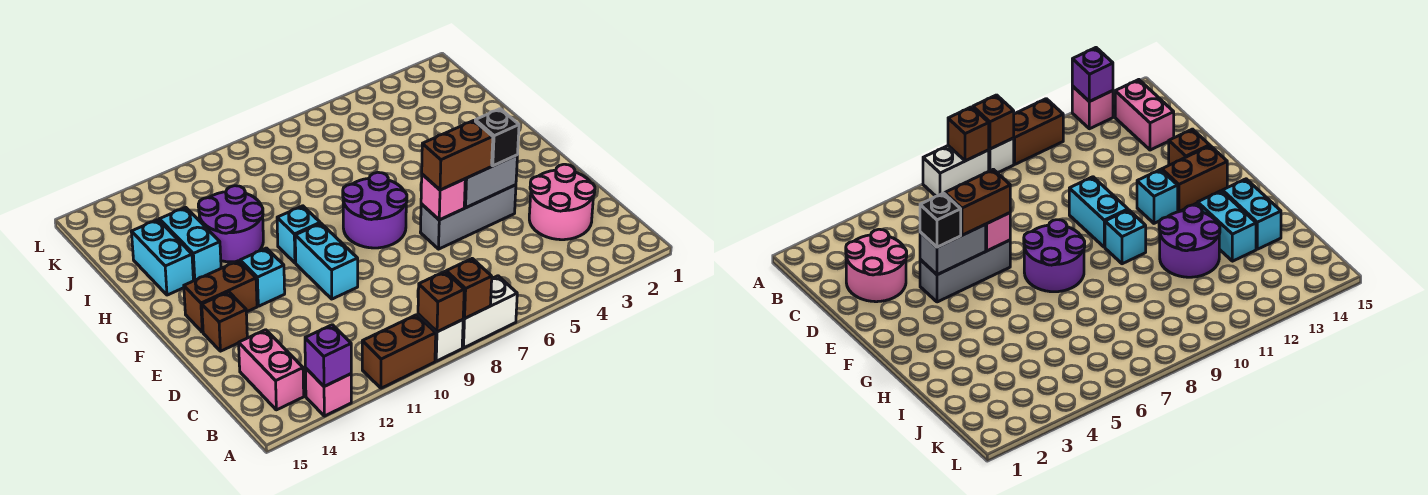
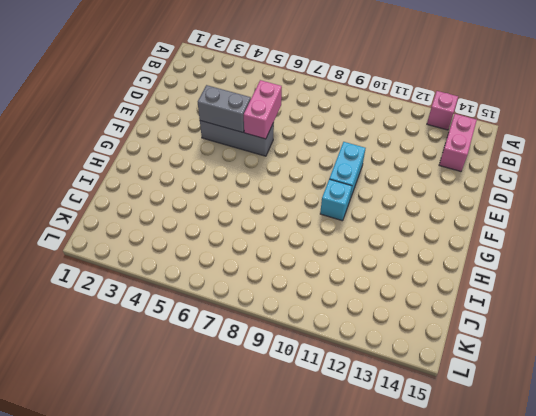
pink brick D6:E6 level 2 -> pink brick E6 level 2
none -> white brick A7:A8 level 1
none -> white brick A9 level 1
none -> brown brick A10:A11 level 1

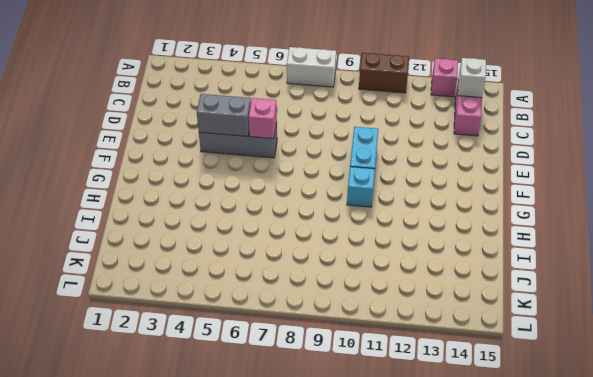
white brick B14 level 2 -> white brick A9 level 1
none -> pink round brick C2:D3 level 1
none -> brown brick E14 level 1
none -> purple round brick F7:G8 level 1

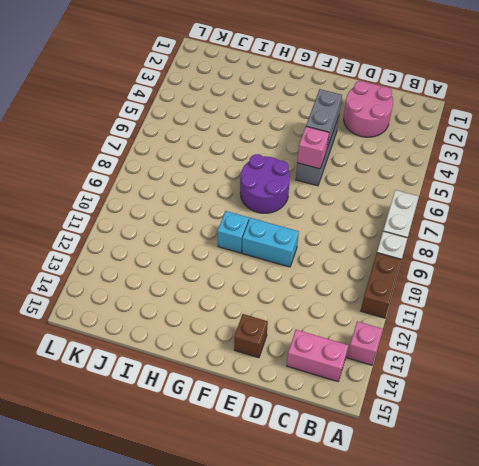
none -> cyan brick F12 level 1
none -> brown brick F13:F14 level 1
none -> purple round brick H11:I12 level 1

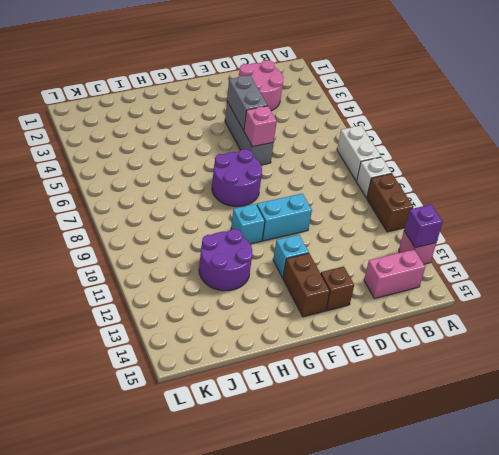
none -> cyan brick H13:I13 level 1
none -> cyan brick H14:I14 level 1
none -> brown brick A8 level 2

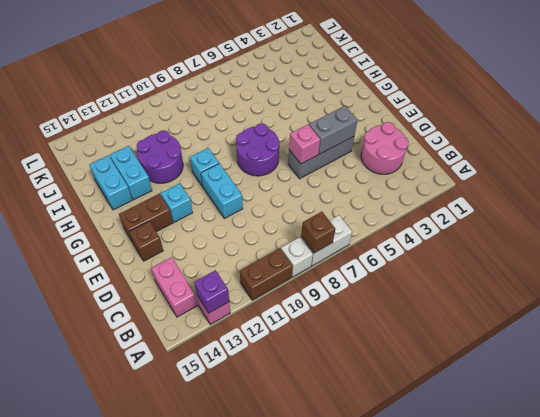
none -> brown brick A9 level 2
none -> black brick E4 level 3
none -> brown brick E5:E6 level 3

